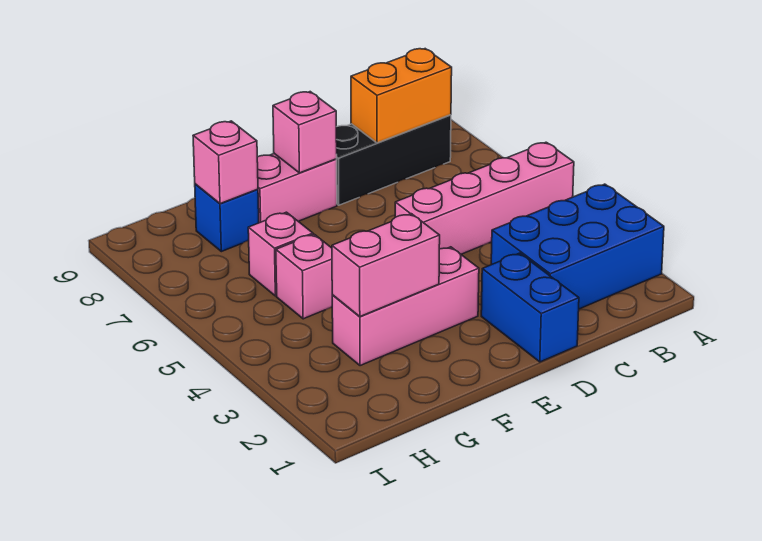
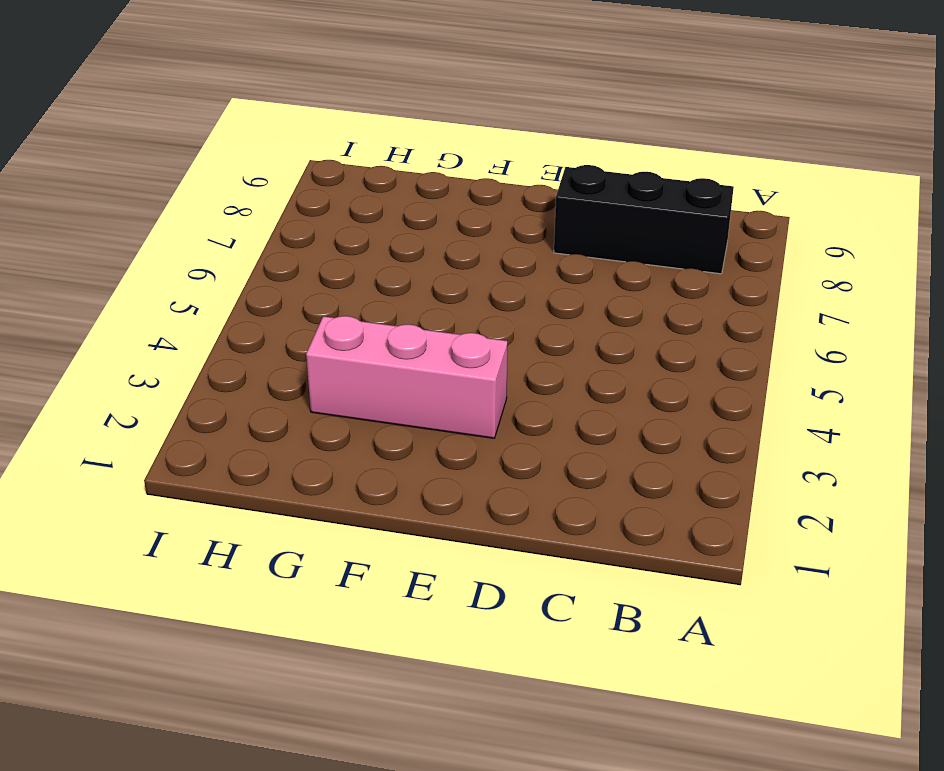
none -> blue brick A2:C3 level 1
none -> pink brick A5:D5 level 1
none -> blue brick D1:D2 level 1

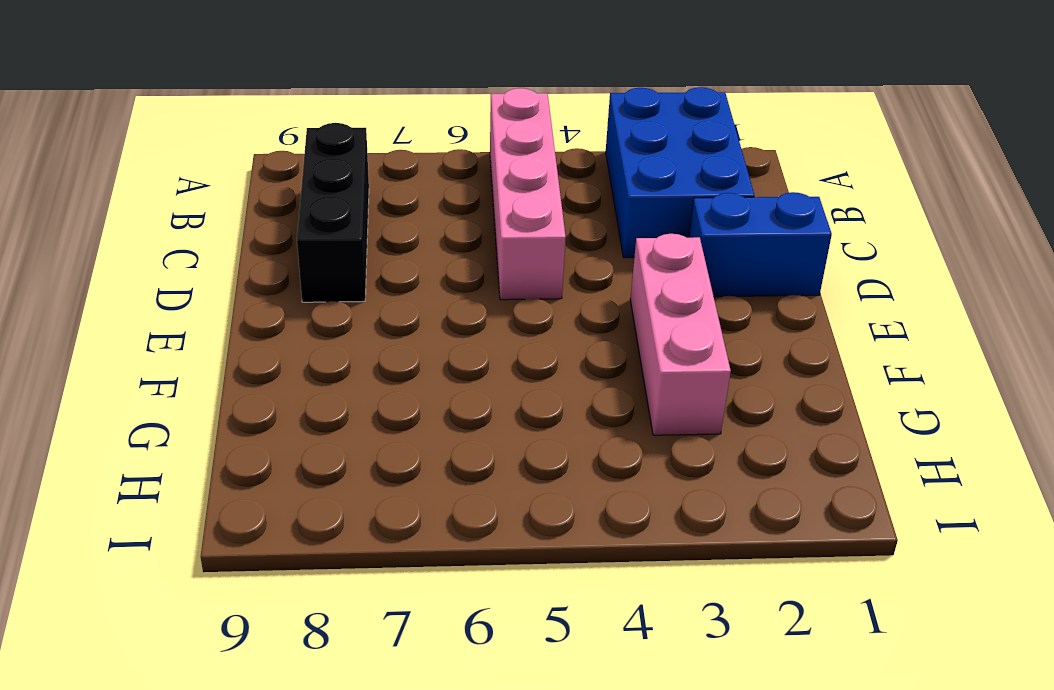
none -> pink brick E8:F8 level 1
none -> pink brick G5 level 1
none -> pink brick G6 level 1

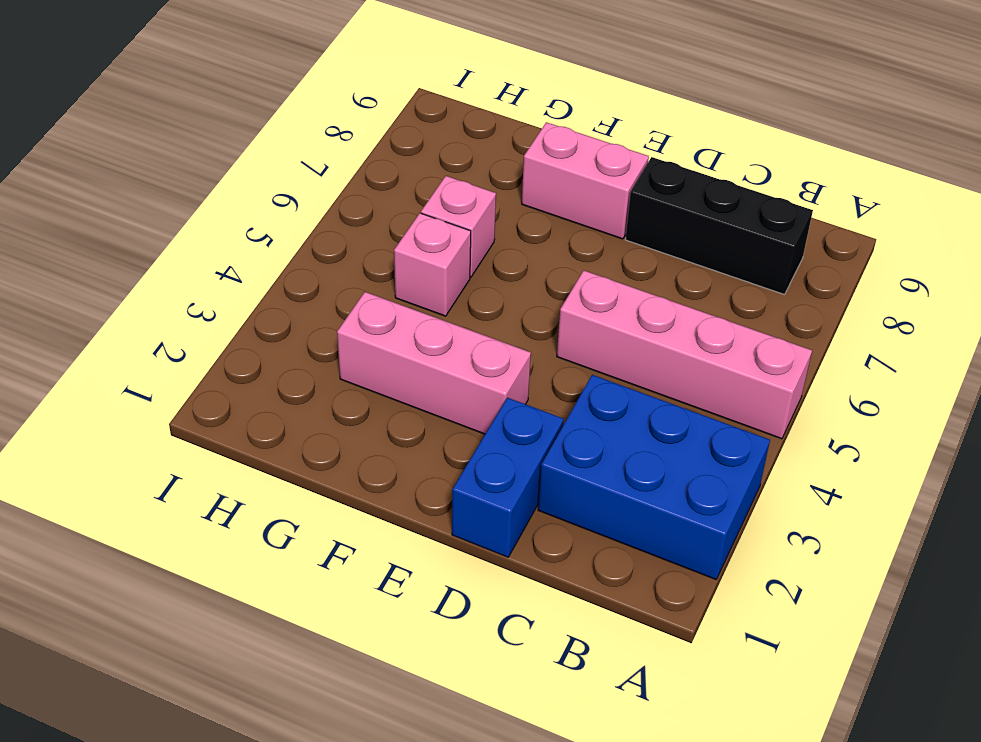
none -> blue brick G8 level 1
none -> orange brick B8:C8 level 2
none -> pink brick E8 level 2

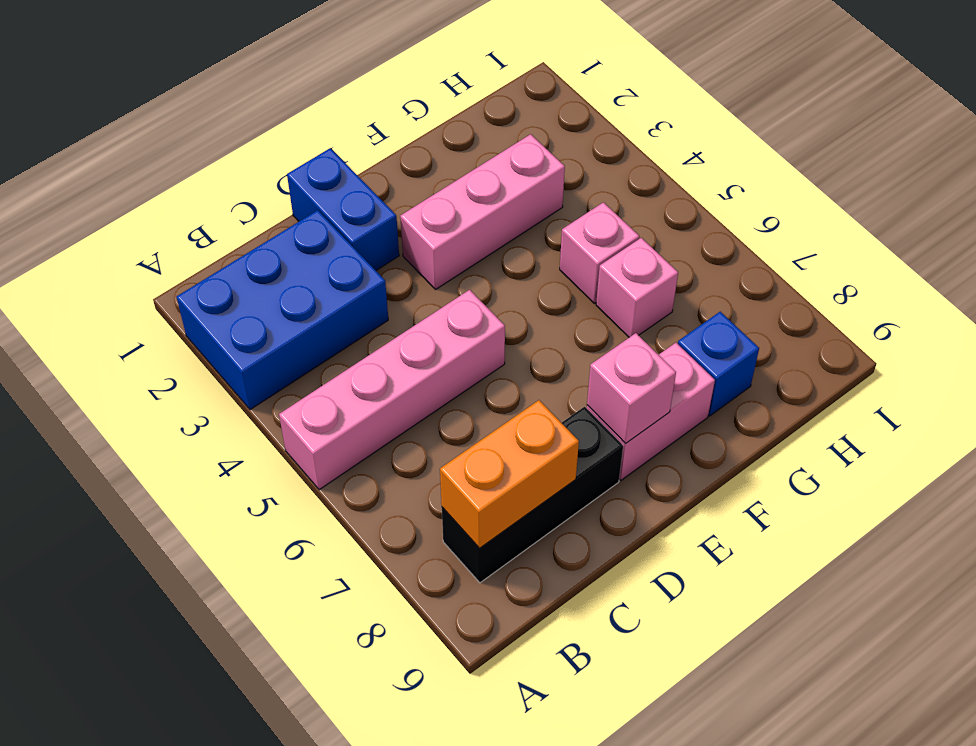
none -> pink brick F3:G3 level 2
none -> pink brick G8 level 2

